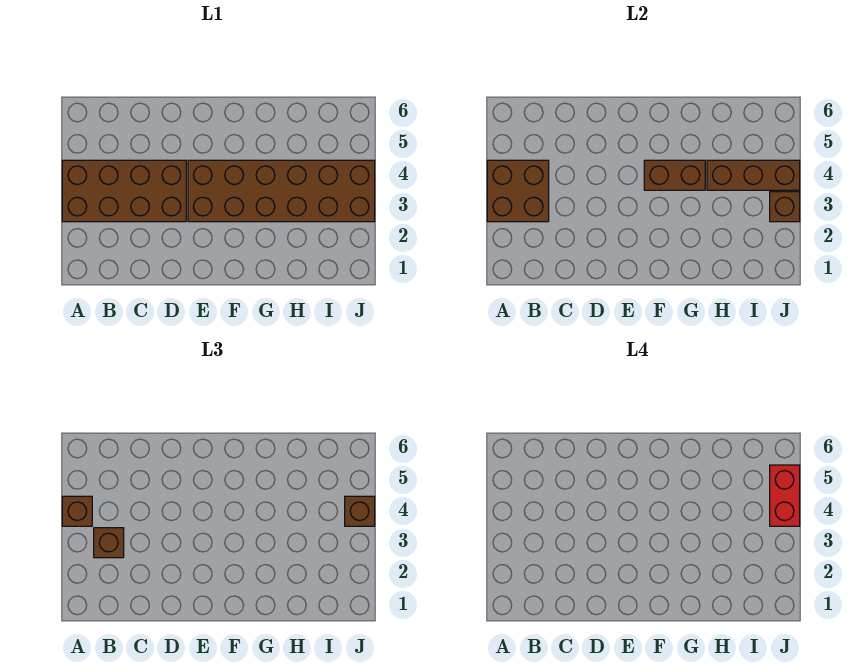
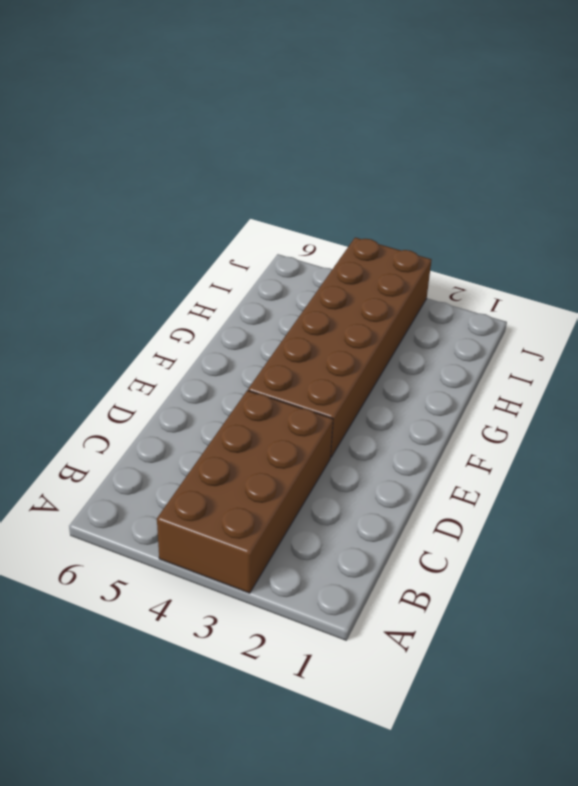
none -> brown brick A3:B4 level 2
none -> brown brick F4:G4 level 2

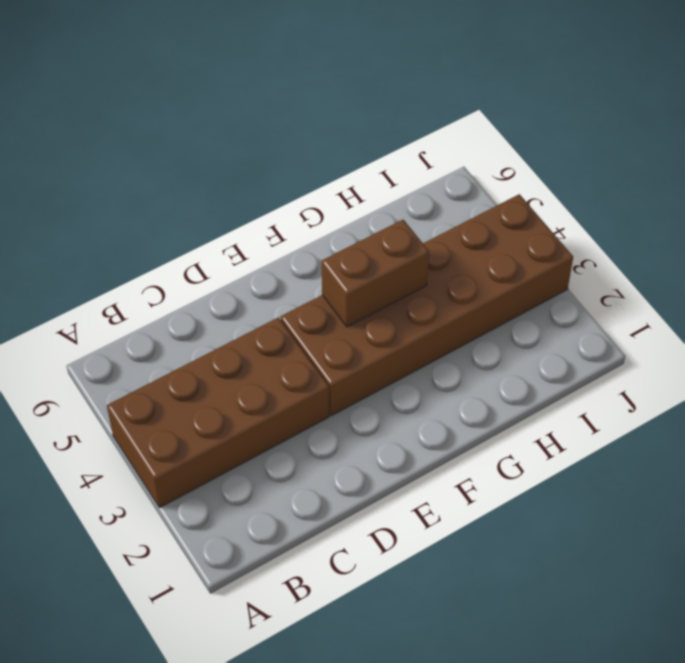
none -> brown brick A3:B4 level 2
none -> brown brick H4:J4 level 2

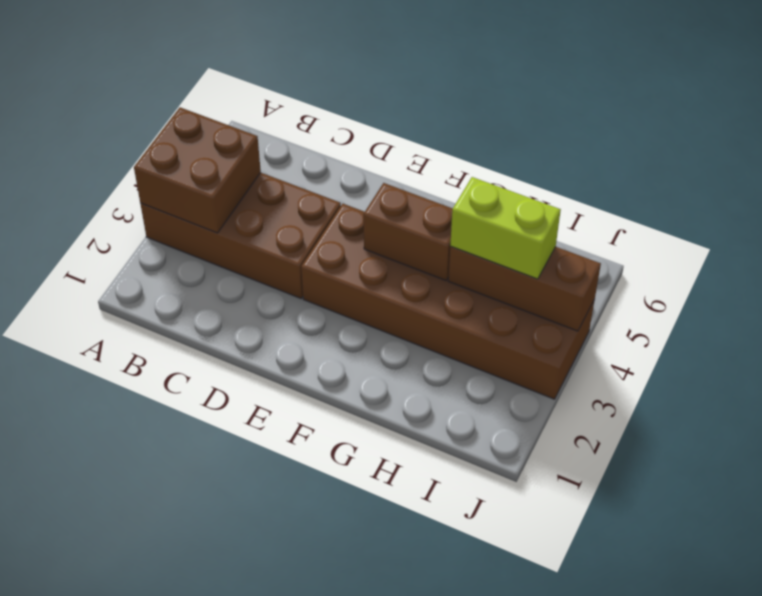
lime brick H4:I4 level 3 -> none
none -> brown brick J3 level 2
none -> brown brick A4 level 3

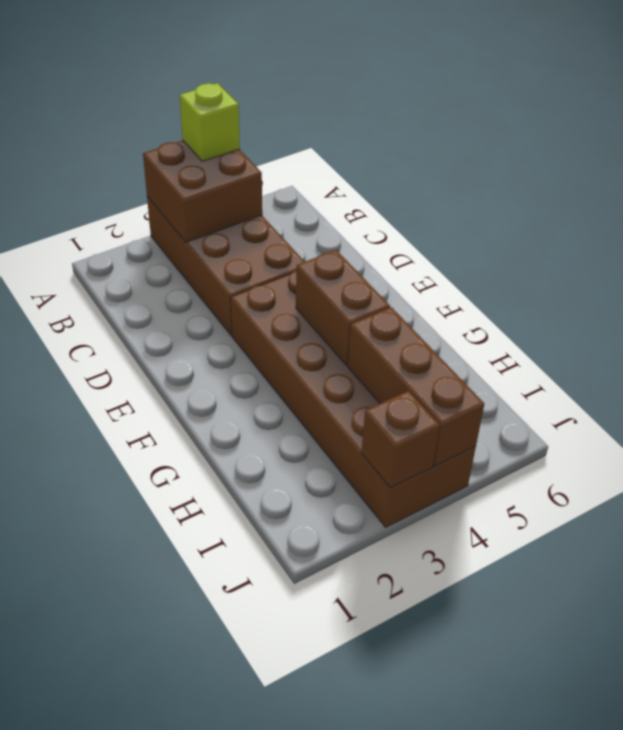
lime brick A4 level 3 -> brown brick A4 level 3
none -> brown brick B3 level 3
none -> brown brick J4 level 3

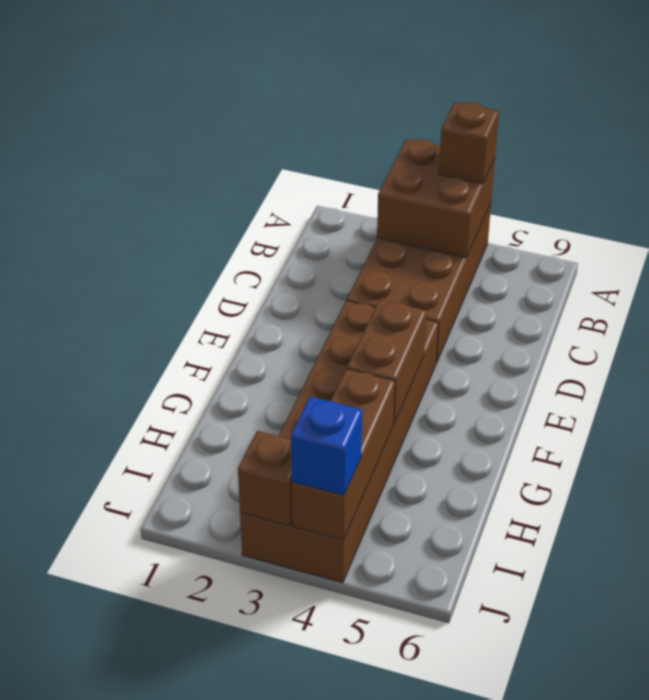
blue brick J4 level 3 -> brown brick J4 level 3
none -> brown brick B3 level 3
none -> red brick J4:J5 level 4

